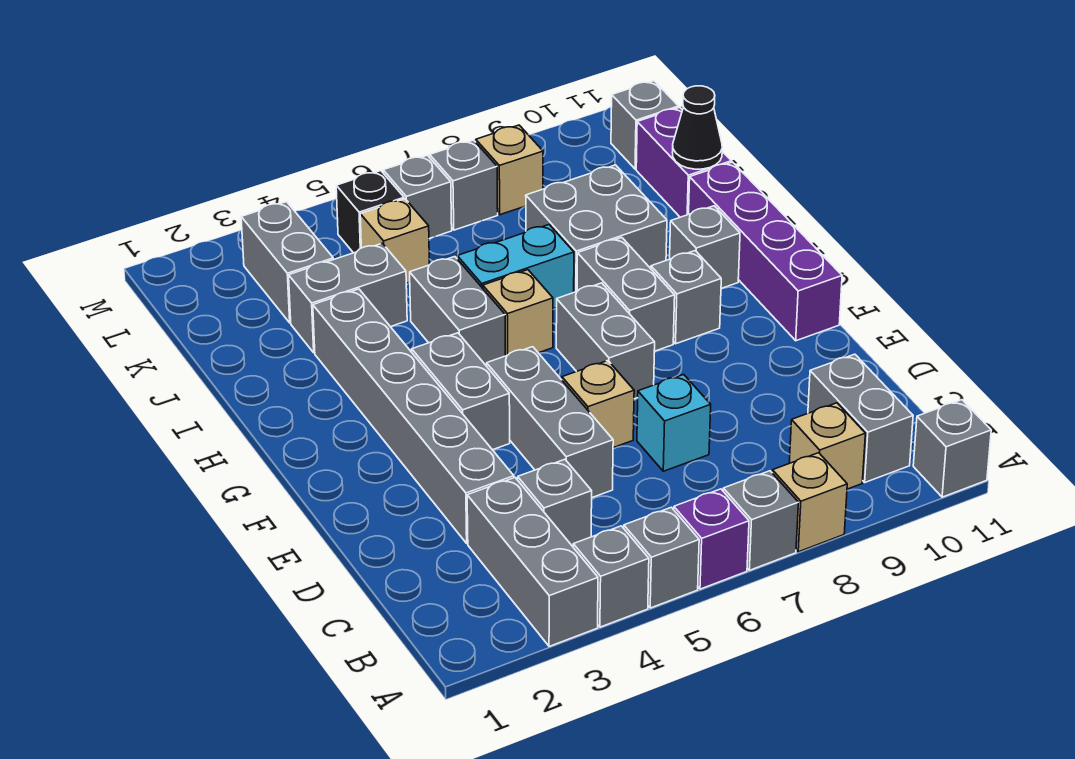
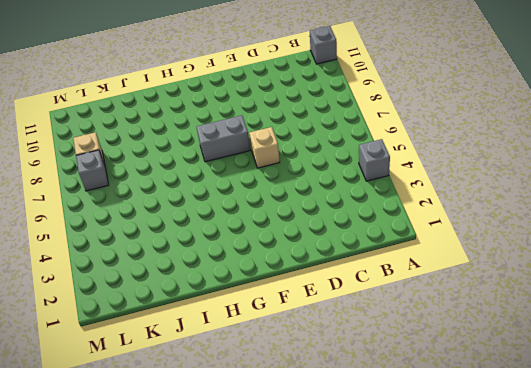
none -> grey brick A3:C3 level 1
none -> grey brick A5 level 1
none -> purple brick A6 level 1
none -> grey brick A7 level 1

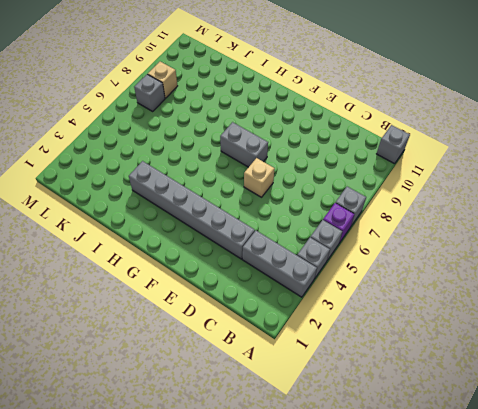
none -> tan brick A8 level 1
none -> tan brick B9 level 1
none -> grey brick B10:C10 level 1
none -> grey brick C4 level 1

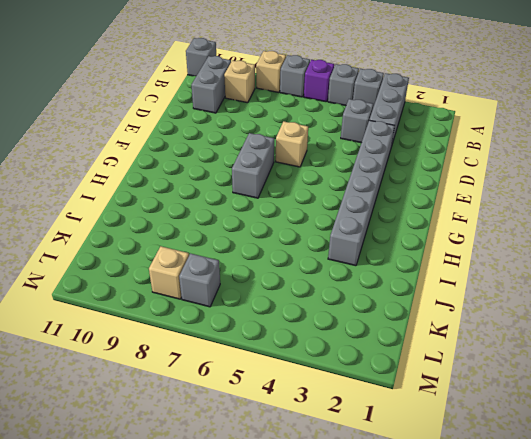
none -> grey brick D5:F5 level 1
none -> cyan brick D7 level 1
none -> grey brick F4:G4 level 1
none -> purple brick F11:I11 level 1

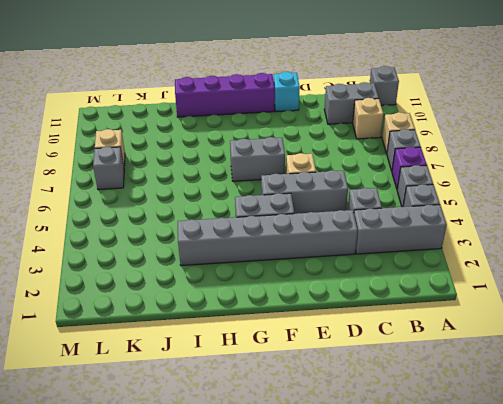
cyan brick E11 level 1 -> cyan brick D7 level 1
none -> grey brick G8:H8 level 1
none -> grey brick G9 level 1
none -> grey brick H5:I5 level 1
none -> tan brick H6 level 1

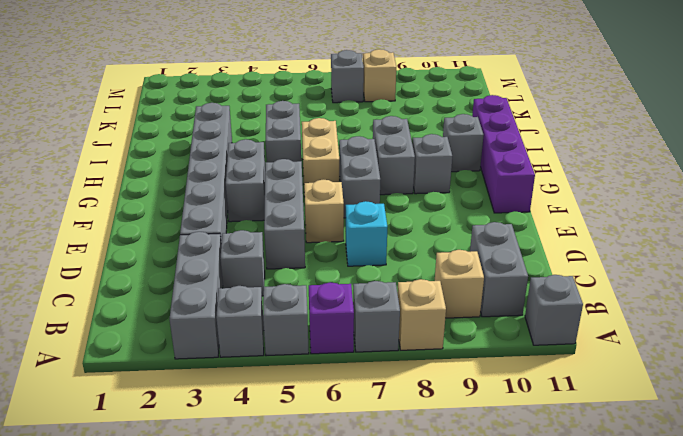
tan brick G6:H6 level 1 -> tan brick H6 level 1
none -> cyan brick I6:I7 level 1
none -> grey brick I8:J9 level 1
none -> grey brick J3:J4 level 1
none -> purple brick J11:K11 level 1

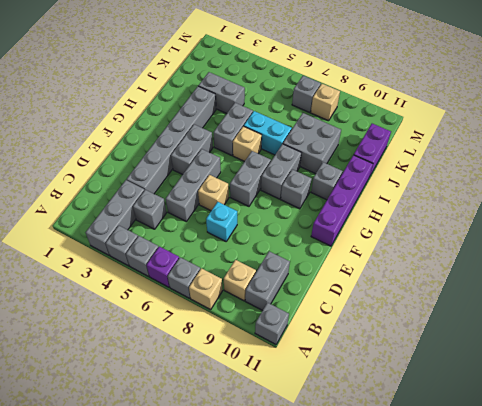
none -> grey brick K3:L3 level 1
none -> tan brick K5 level 1
none -> black brick L5 level 1
none -> grey brick L6 level 1

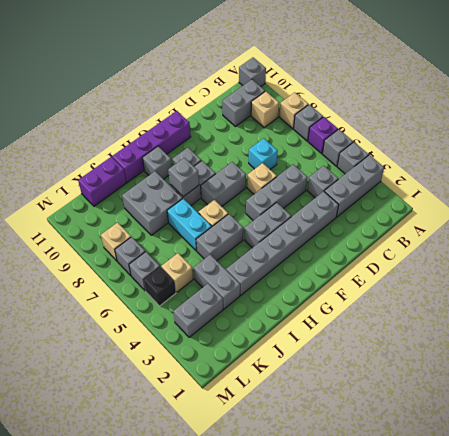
grey brick H8 level 2 -> grey brick L11 level 1
none -> black cone J11 level 2

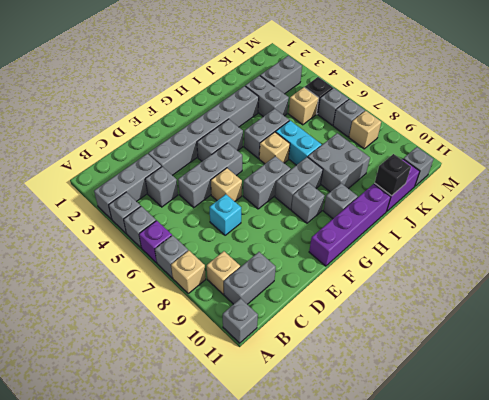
black brick J11 level 2 -> black cone J11 level 2

